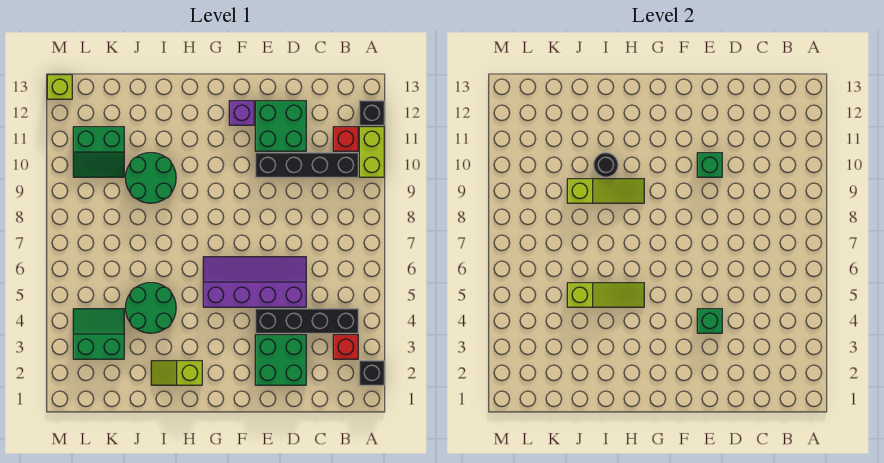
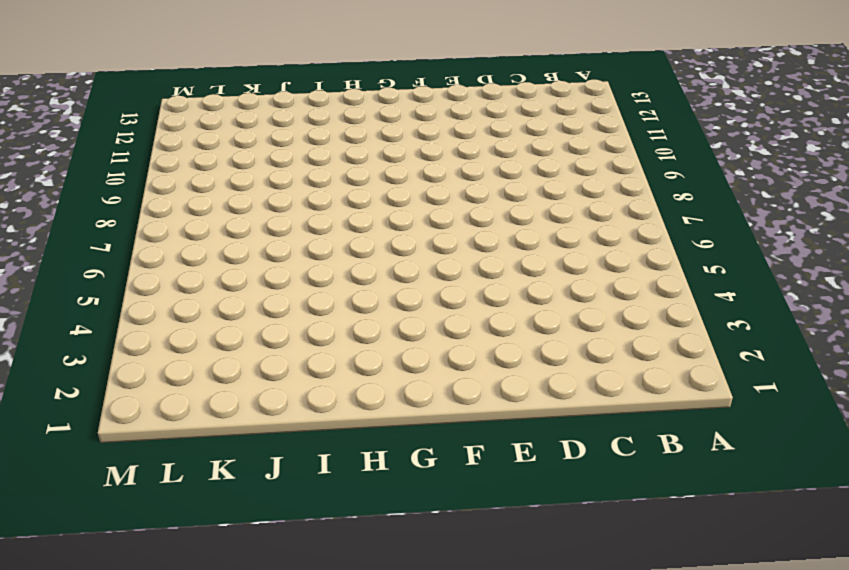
none -> black brick A2 level 1
none -> lime brick A10:A11 level 1
none -> black brick A12 level 1

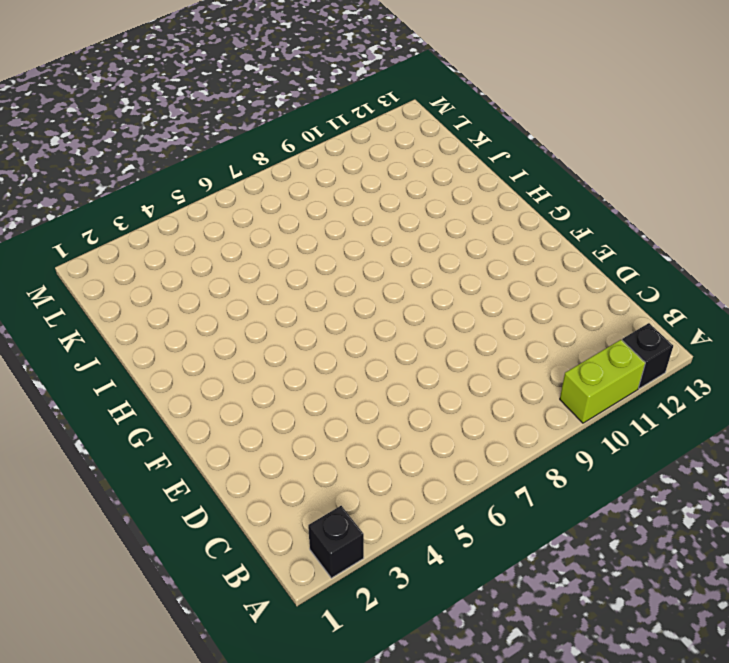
none -> red brick B3 level 1
none -> black brick B4:E4 level 1
none -> black brick B10:E10 level 1

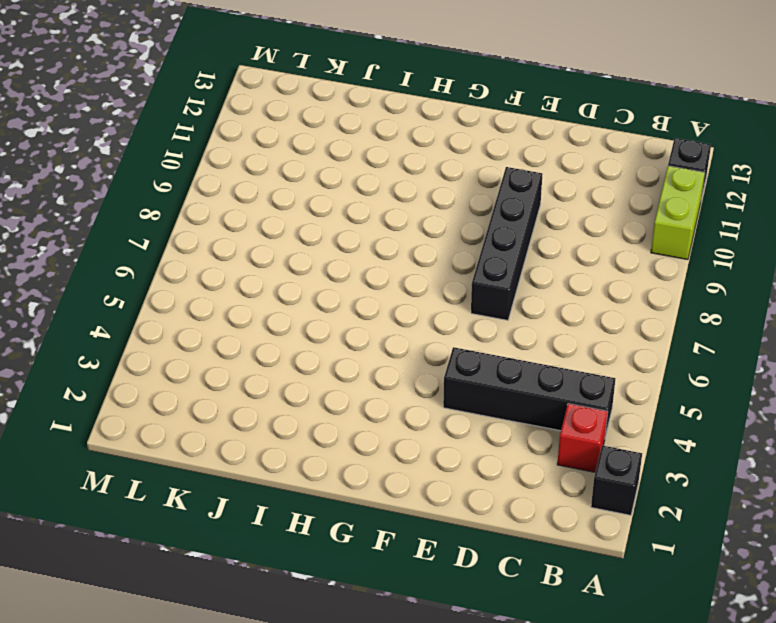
black brick E7:E10 level 1 -> black brick B10:E10 level 1
none -> red brick B11 level 1
none -> green brick D2:E3 level 1
none -> purple slope D5:G6 level 1 top 5

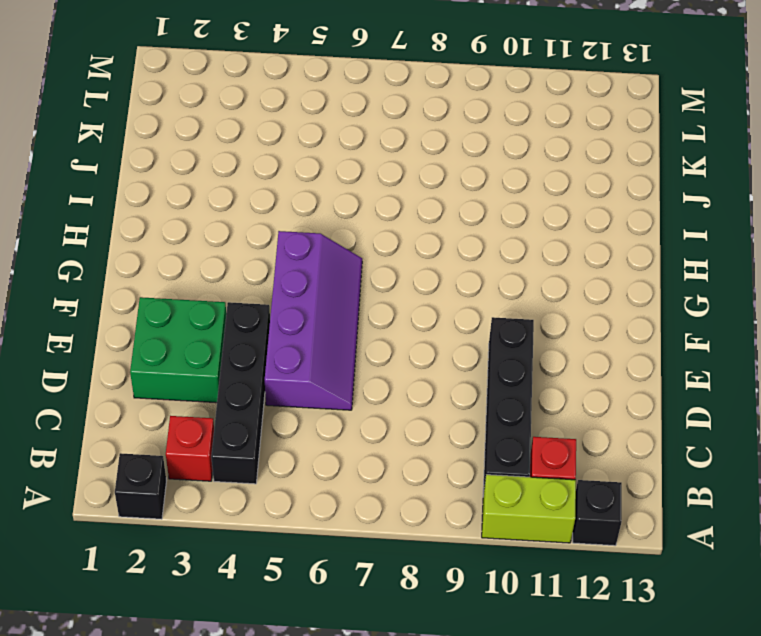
none -> green brick D11:E12 level 1
none -> purple brick F12 level 1
none -> lime slope H2:I2 level 1 top H

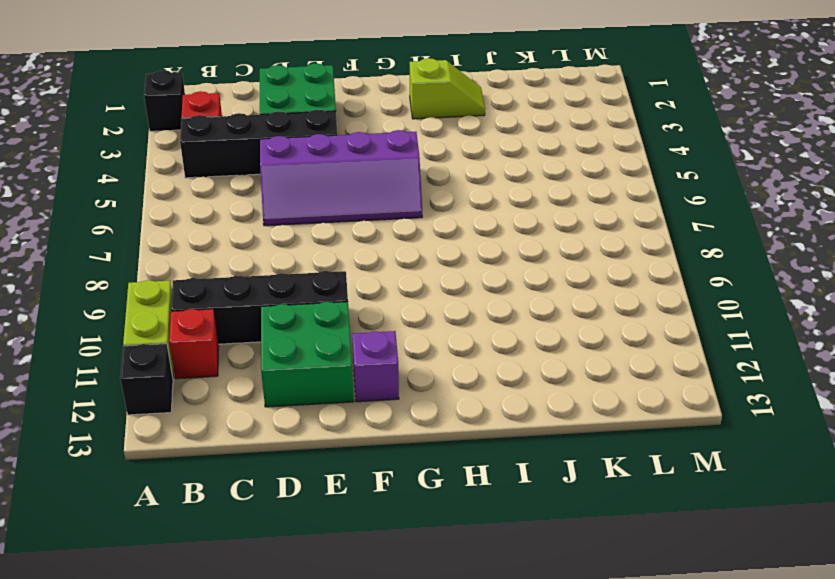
none -> green round brick I4:J5 level 1
none -> green round brick I9:J10 level 1
none -> green slope K3:L4 level 1 top 3

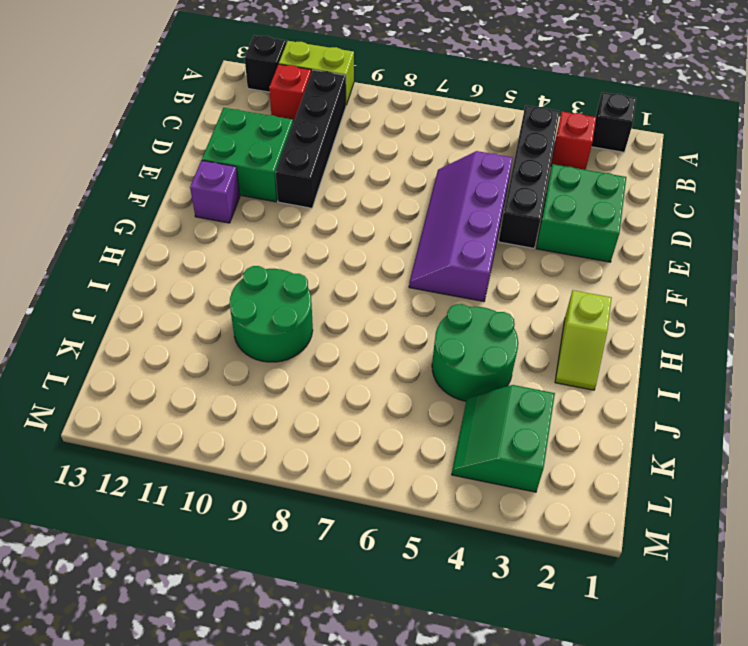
none -> green slope K10:L11 level 1 top 11
none -> lime brick M13 level 1
none -> green brick E4 level 2

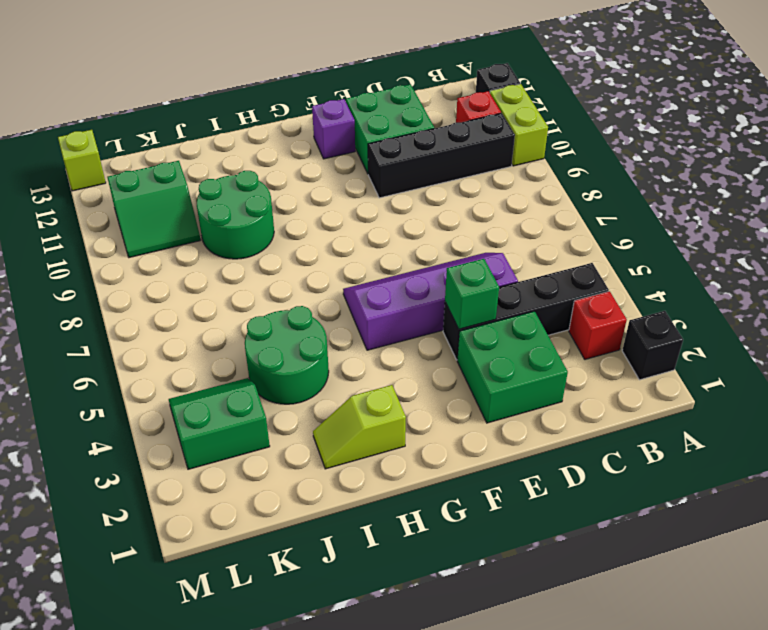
none -> green brick E10 level 2
none -> lime slope H5:J5 level 2 top J
none -> lime slope H9:J9 level 2 top J

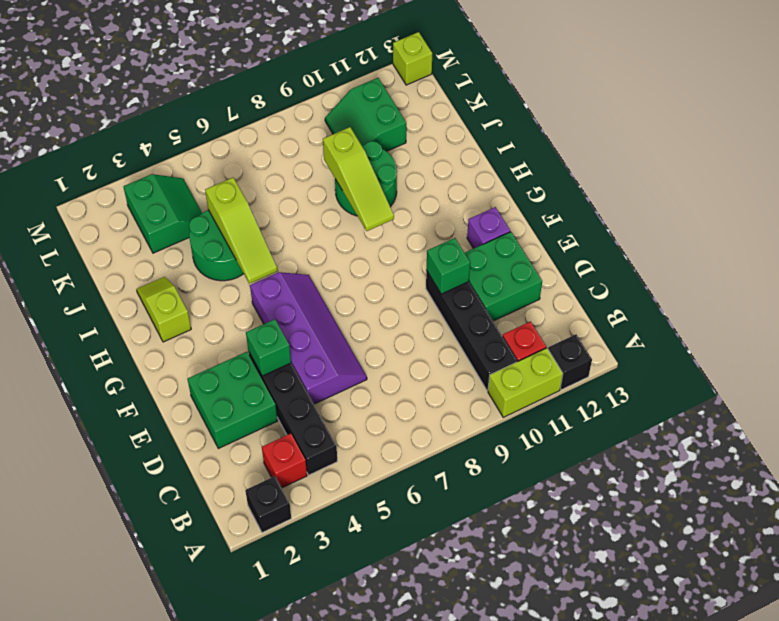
none -> black round brick I10 level 2

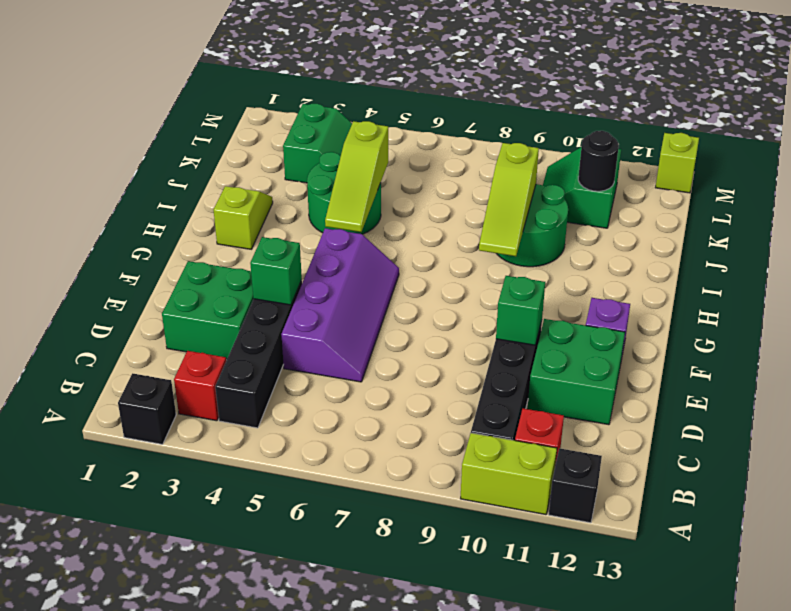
black round brick K11 level 2 -> black round brick I10 level 2

